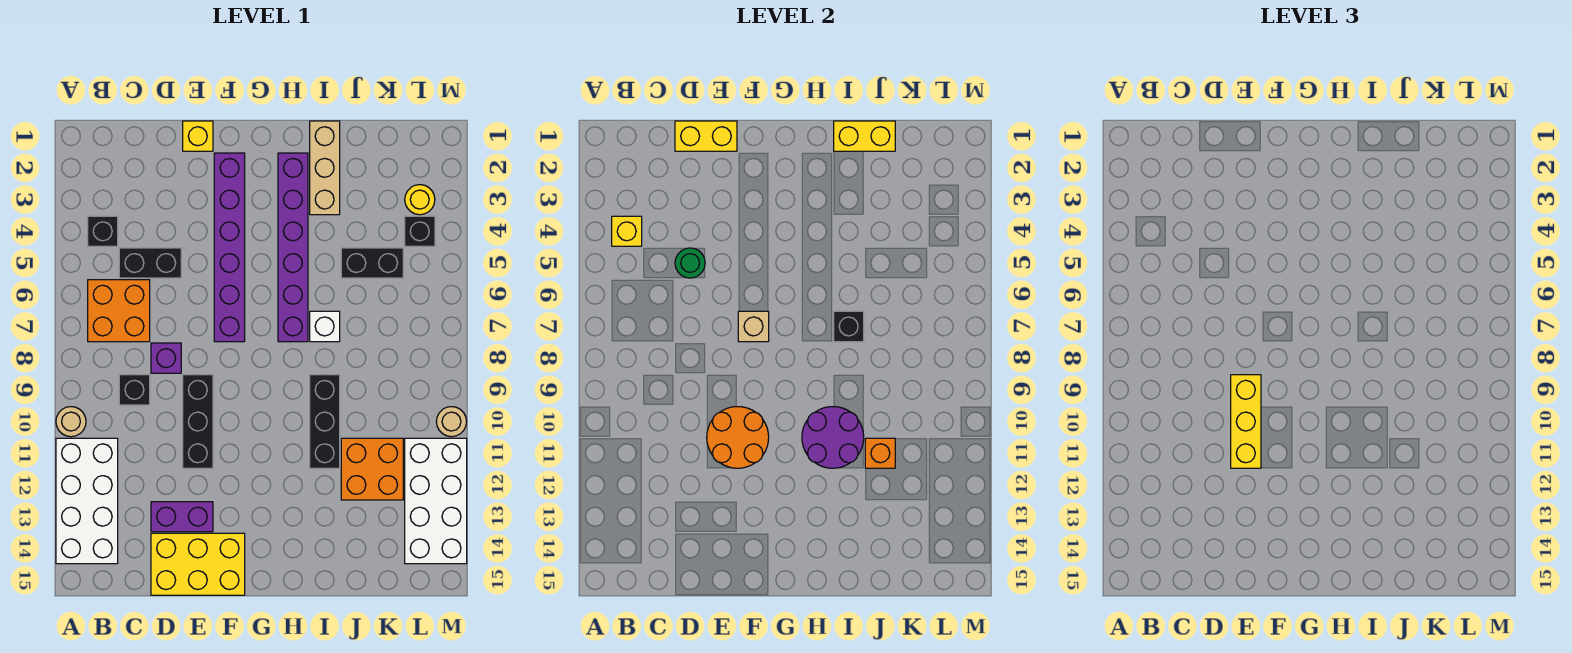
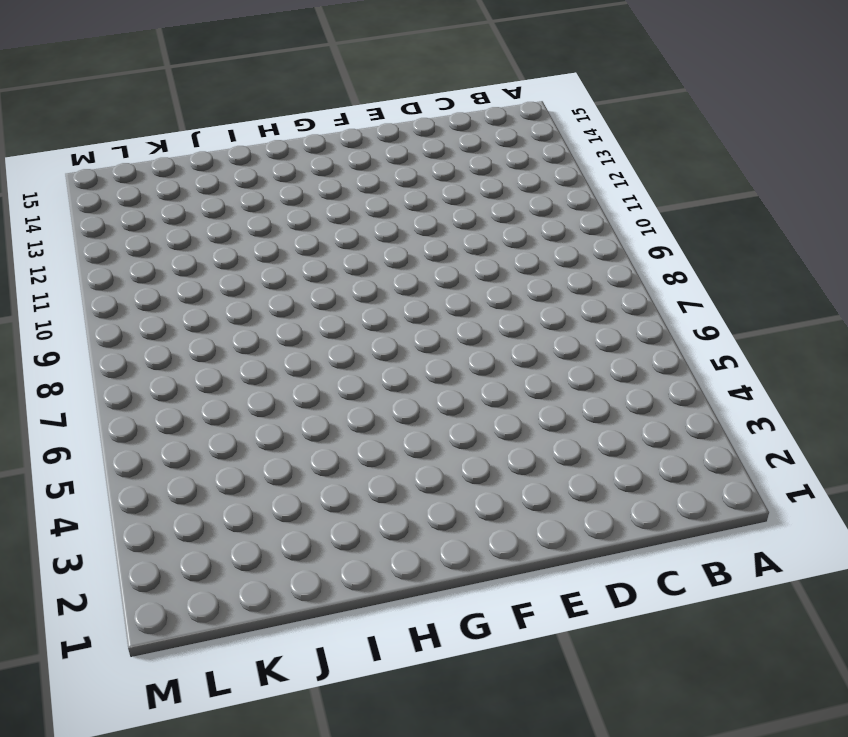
none -> tan round brick A10 level 1
none -> white brick A11:B14 level 1
none -> black brick B4 level 1
none -> orange brick B6:C7 level 1

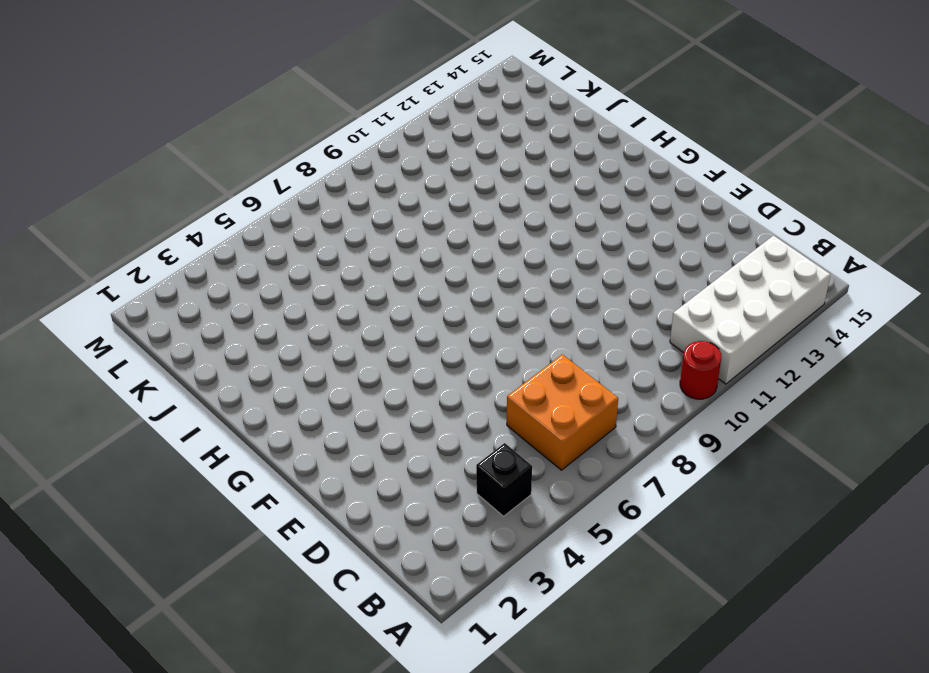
red round brick A10 level 1 -> tan round brick A10 level 1
none -> black brick C5:D5 level 1
none -> black brick C9 level 1
none -> purple brick D8 level 1
none -> purple brick D13:E13 level 1

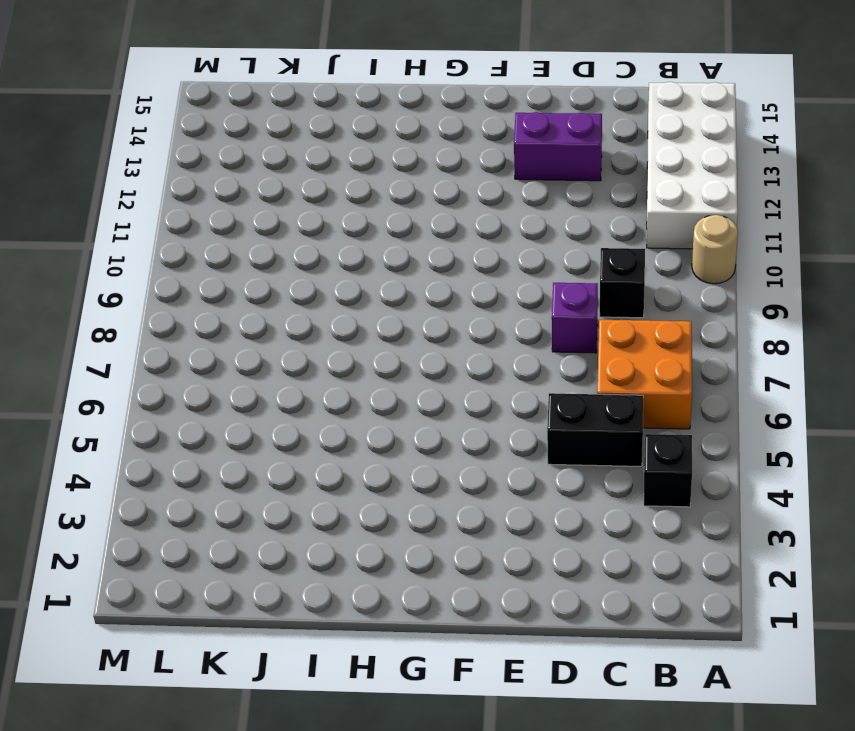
none -> yellow brick D14:F15 level 1
none -> yellow brick E1 level 1
none -> black brick E9:E11 level 1
none -> purple brick F2:F7 level 1

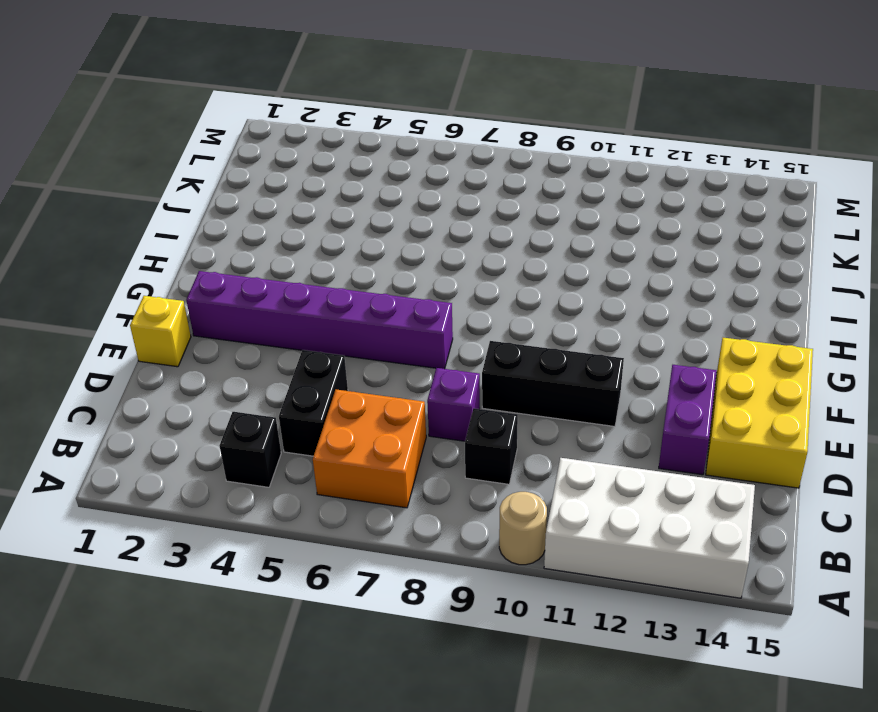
none -> purple brick H2:H7 level 1
none -> tan brick I1:I3 level 1
none -> white brick I7 level 1
none -> black brick I9:I11 level 1

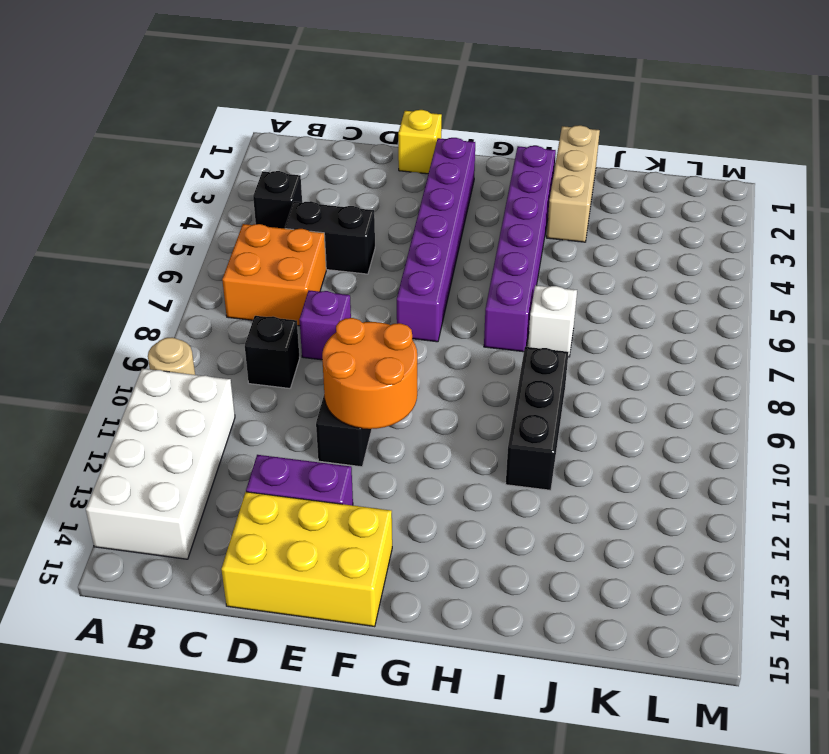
none -> black brick J5:K5 level 1
none -> orange brick J11:K12 level 1
none -> yellow round brick L3 level 1
none -> black brick L4 level 1

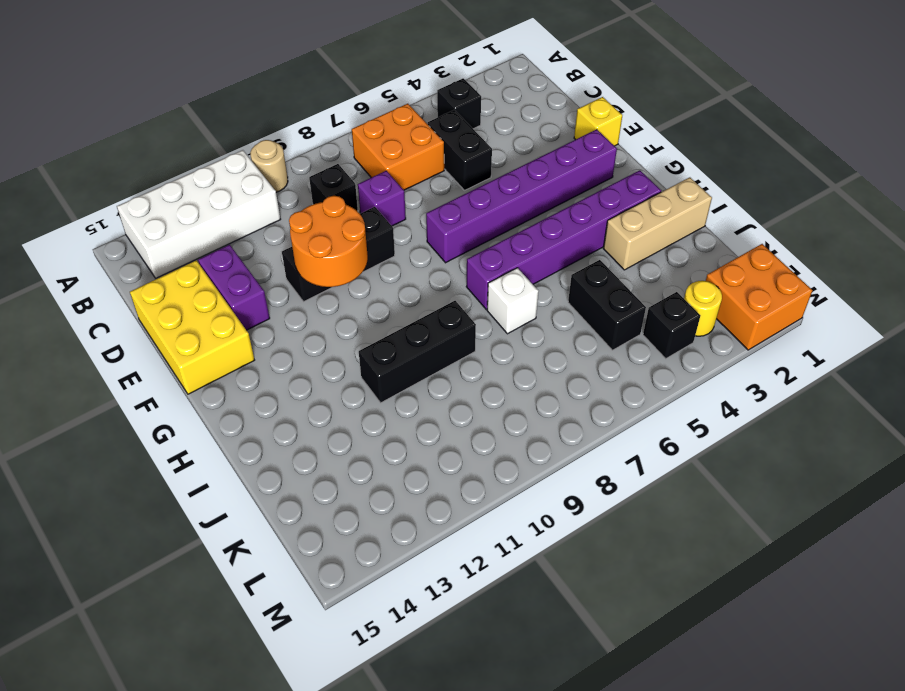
orange brick L1:M2 level 1 -> orange brick J11:K12 level 1
none -> white brick L11:M14 level 1
none -> tan round brick M10 level 1
none -> yellow brick B4 level 2
none -> yellow brick D1:E1 level 2

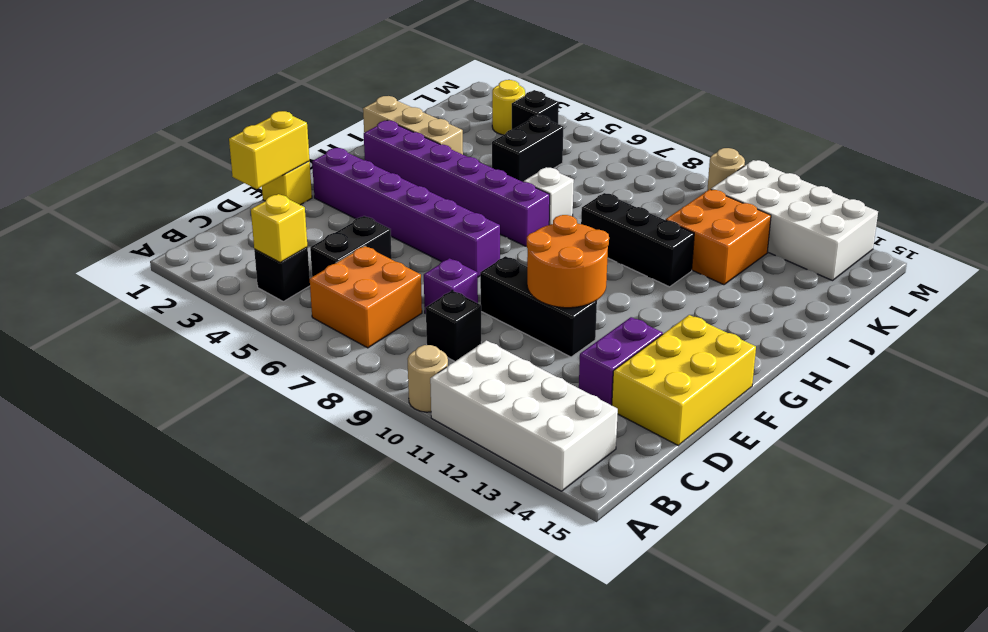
none -> green round brick D5 level 2
none -> tan brick F7 level 2
none -> purple round brick H10:I11 level 2
none -> yellow brick I1:J1 level 2

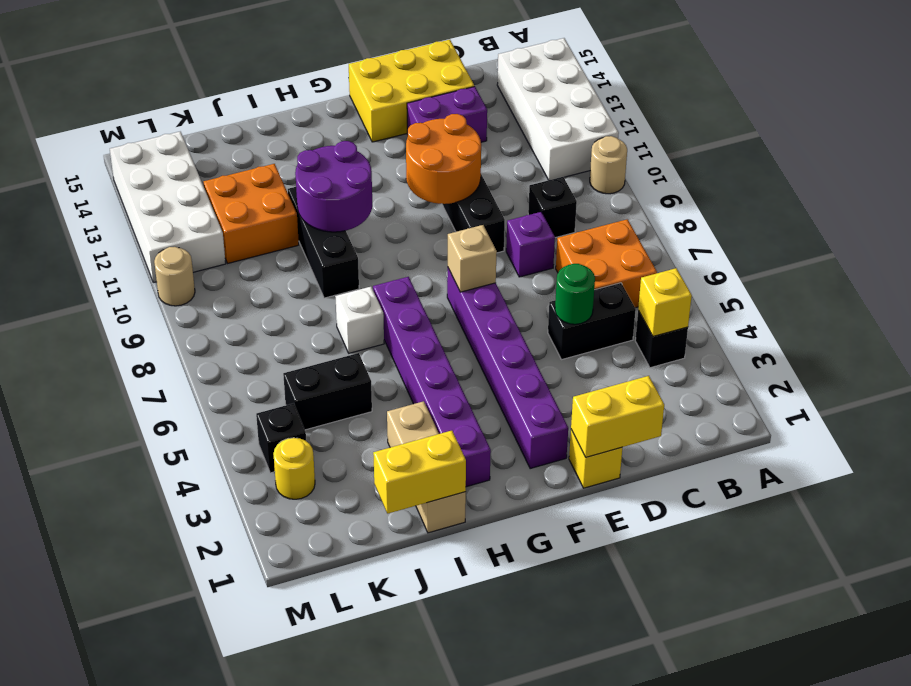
none -> black brick I7 level 2
none -> orange brick J11 level 2
none -> yellow brick E9:E11 level 3

